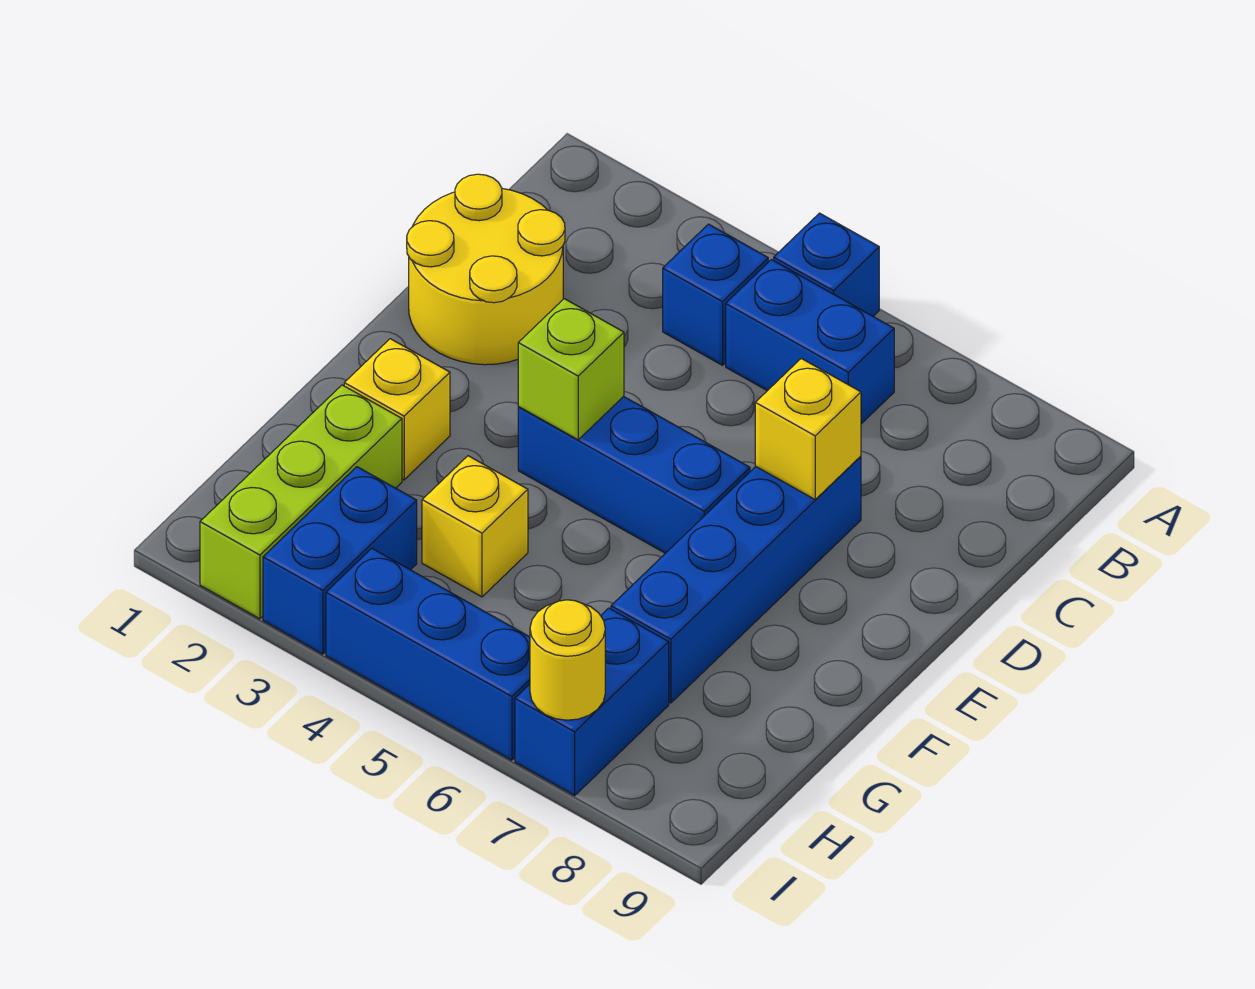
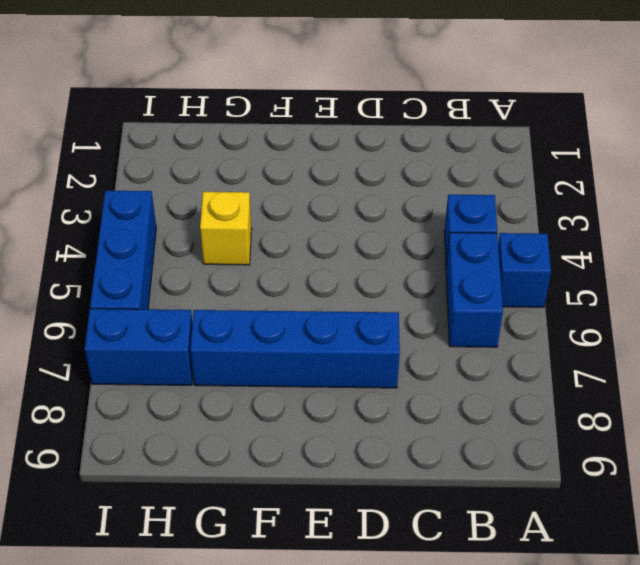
none -> yellow round brick C1:D2 level 1
none -> blue brick E4:E6 level 1
none -> yellow brick F2 level 1

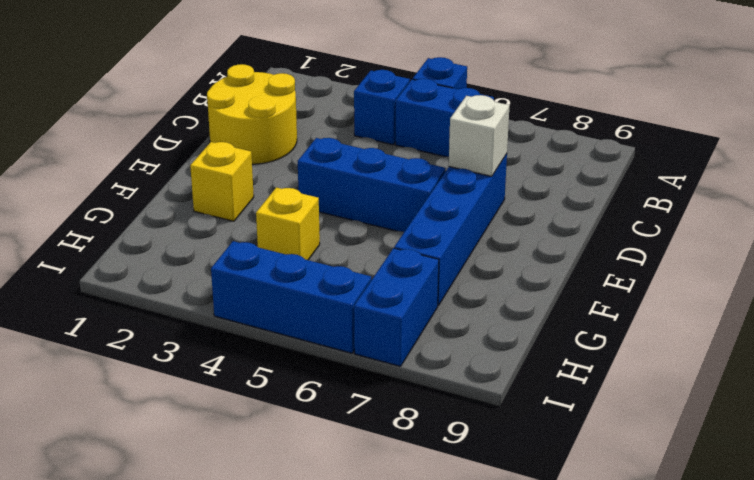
white brick D7 level 2 -> yellow brick D7 level 2
none -> lime brick G2:I2 level 1
none -> blue brick H3:I3 level 1
none -> lime brick E4 level 2

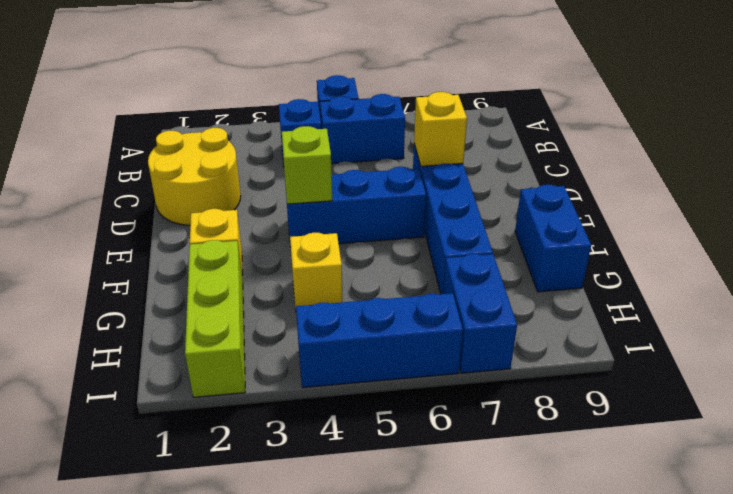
blue brick F9:G9 level 1 -> blue brick H3:I3 level 1
none -> yellow round brick I7 level 2

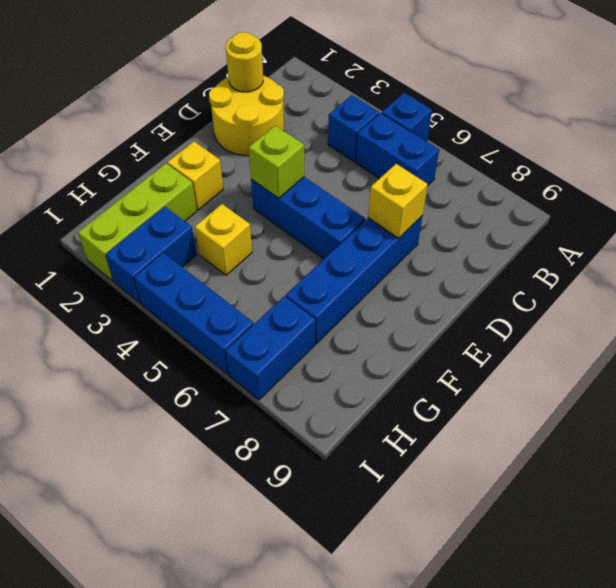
yellow round brick C1 level 2 -> yellow round brick I7 level 2

